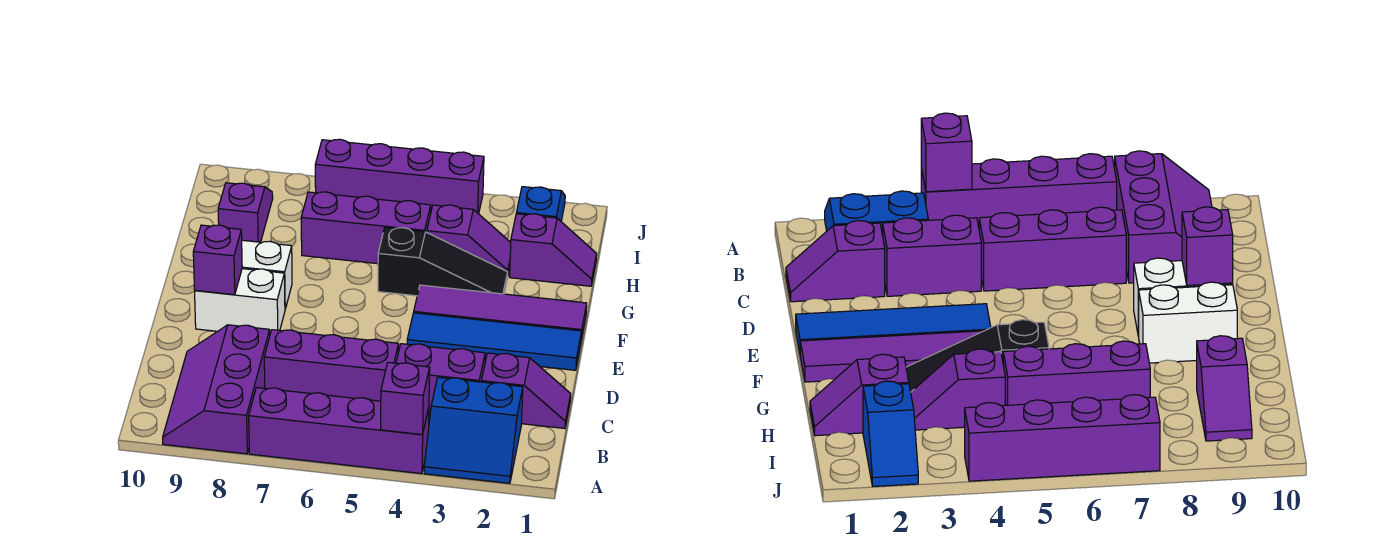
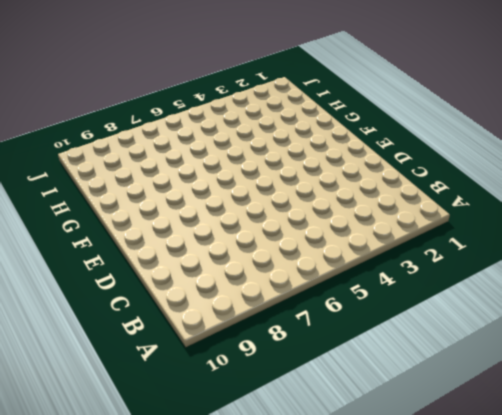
none -> blue slope A2:B3 level 1 top B
none -> purple brick A4:A7 level 1
none -> purple slope A8:C9 level 1 top 8

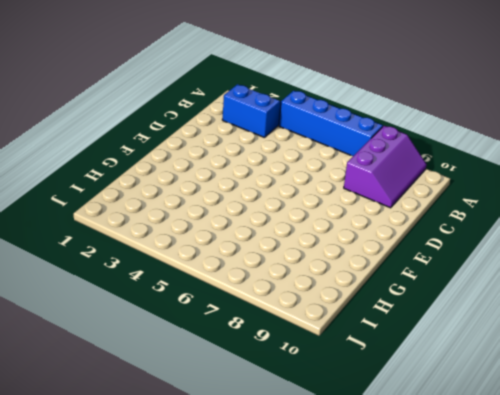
blue brick A4:A7 level 1 -> purple brick A4:A7 level 1
none -> purple slope C1:C2 level 1 top 2
none -> purple brick C3:C4 level 1
none -> purple brick C5:C7 level 1

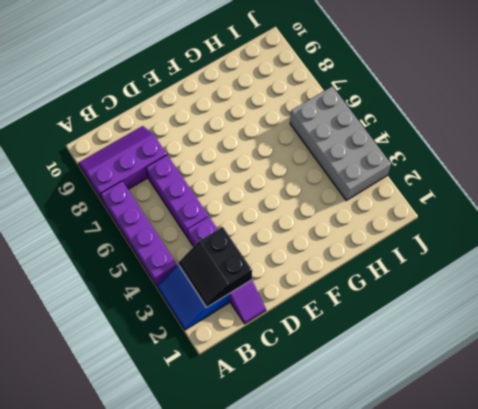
black slope B2:C3 level 2 top C -> none
grey brick I3:J6 level 1 -> purple brick J4:J7 level 1
none -> blue tile E1:E4 level 1
none -> white brick E8:E9 level 1
none -> purple tile F1:F4 level 1

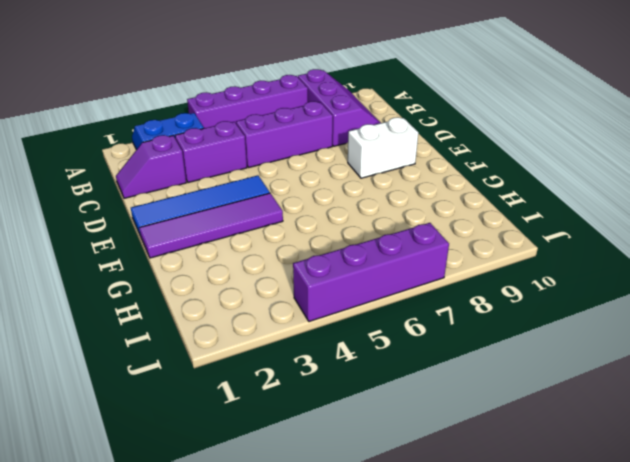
none -> white brick F8:F9 level 1
none -> black slope G3:G5 level 1 top 5
none -> purple slope H1:H2 level 1 top 2

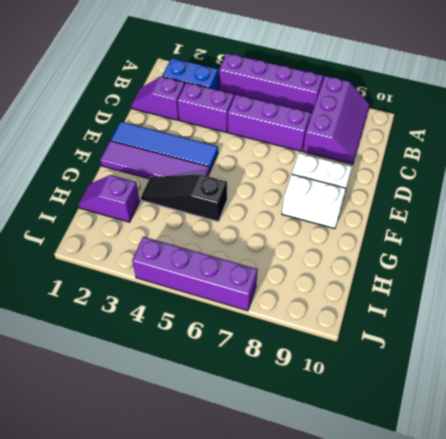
none -> purple slope H3:H4 level 1 top 4
none -> purple brick H5:H7 level 1
none -> purple slope H9:I9 level 1 top H

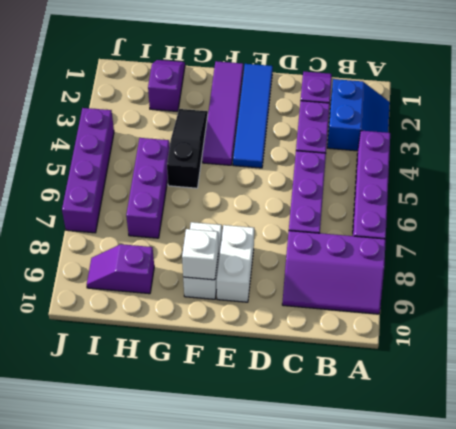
white brick F9 level 2 -> none
none -> purple slope H3:H4 level 1 top 4
none -> blue slope I2:J2 level 1 top I
none -> purple brick A4 level 2

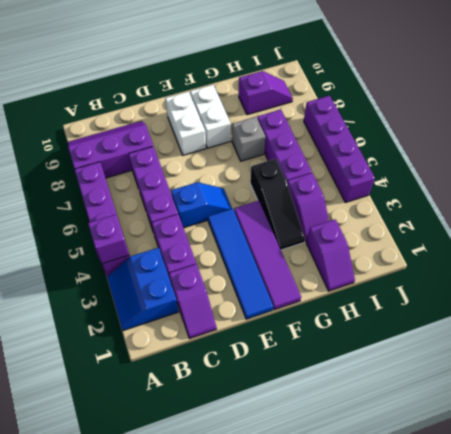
blue slope D5:E5 level 1 top D -> blue slope I2:J2 level 1 top I
grey brick G7 level 1 -> none
none -> purple brick E9 level 2

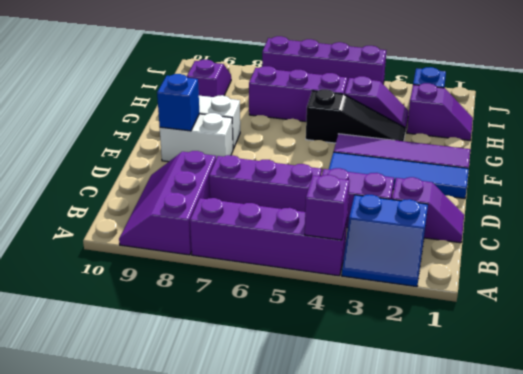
blue brick E9 level 2 -> purple brick E9 level 2

